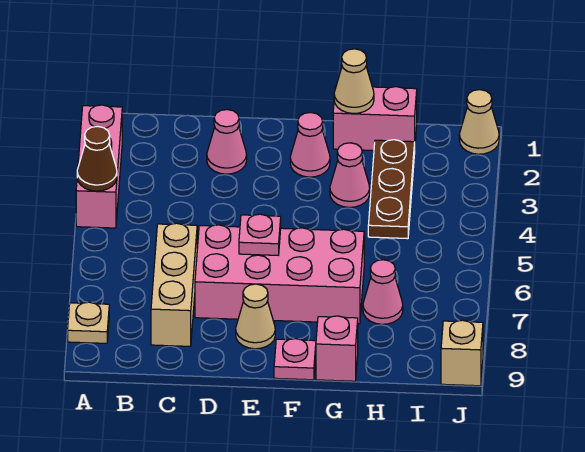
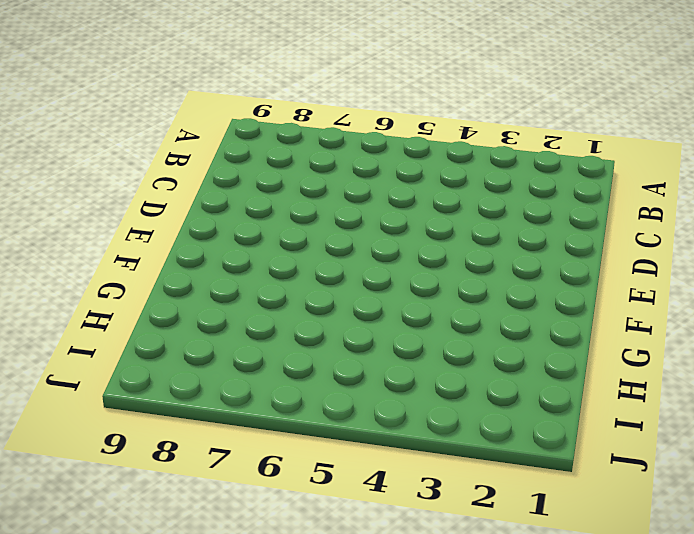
none -> pink brick A2:A4 level 1
none -> tan plate A8 level 1
none -> tan brick C6:C8 level 1

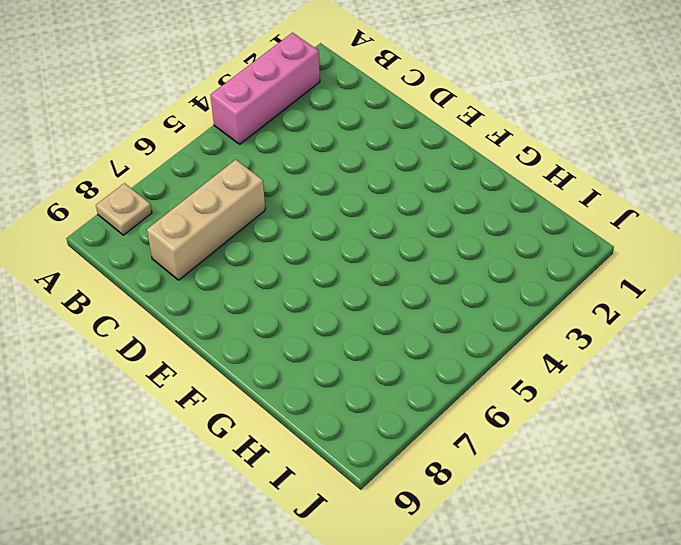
none -> pink cone D2 level 1
none -> pink brick D6:G7 level 1
none -> tan cone E8 level 1

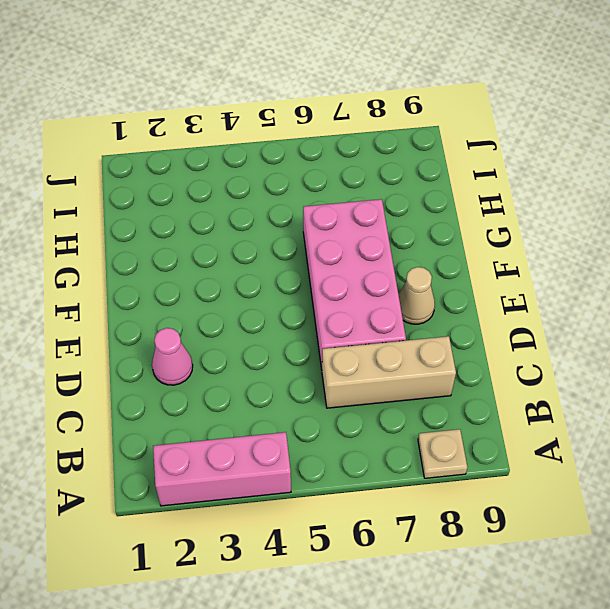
none -> pink cone F2 level 1
none -> pink plate F9 level 1
none -> pink brick G1:H1 level 1

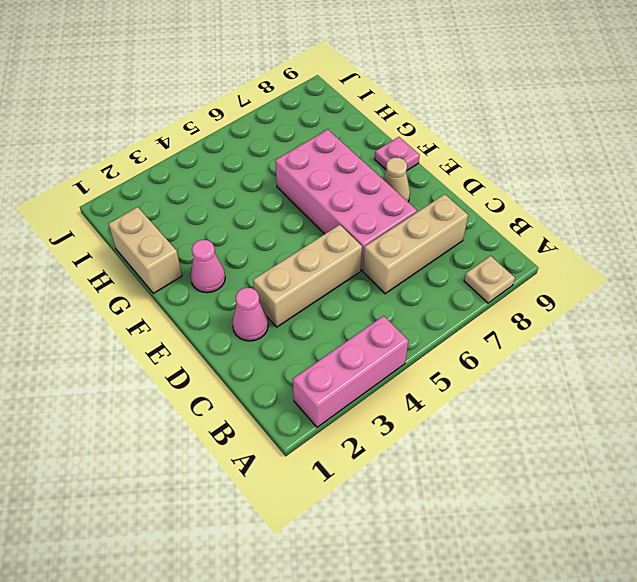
tan brick D3:D5 level 1 -> none
tan brick G1:H1 level 1 -> pink brick G1:H1 level 1
none -> pink cone G3 level 1
none -> pink brick G9 level 1
none -> brown plate H2:H4 level 1

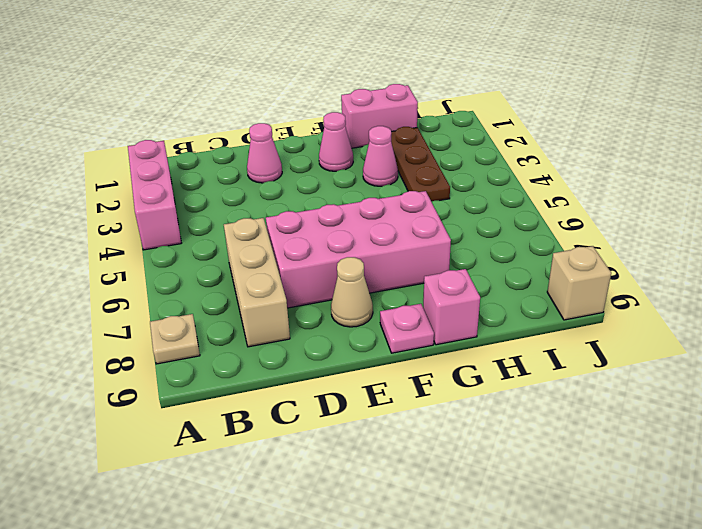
none -> pink cone H7 level 1
none -> tan cone J1 level 1
none -> brown cone A4 level 2

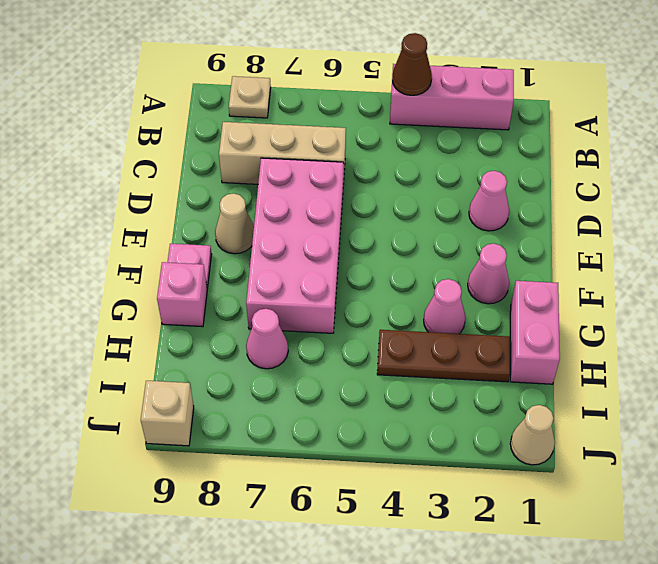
none -> pink plate E6 level 2
none -> tan cone G1 level 2

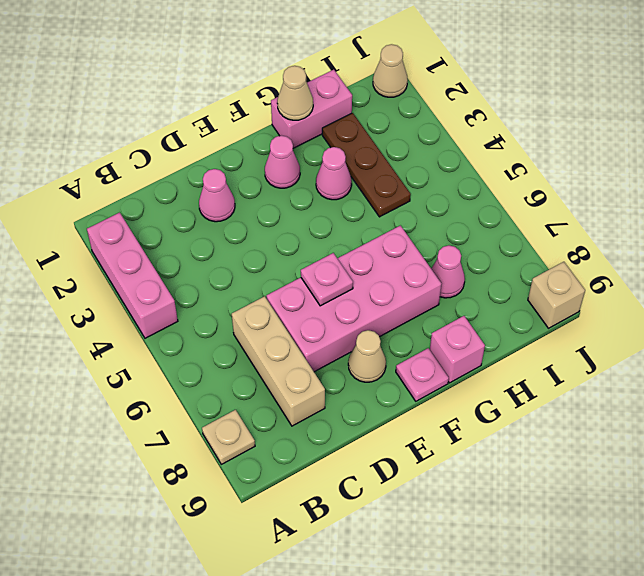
none -> brown cone A4 level 2

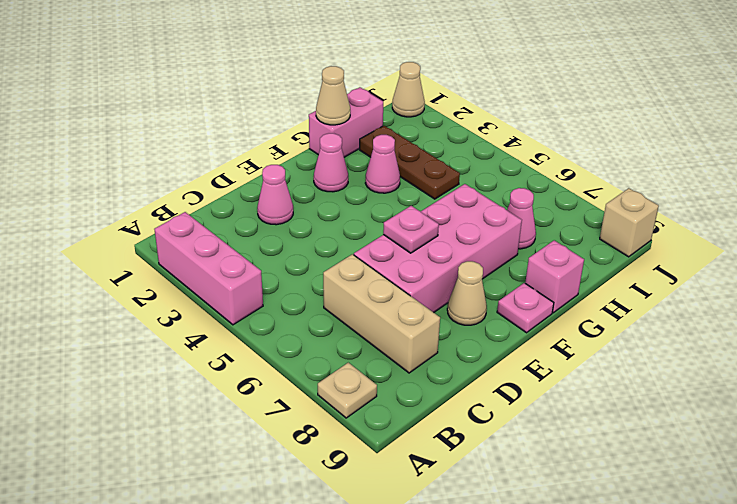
none -> brown cone A4 level 2

